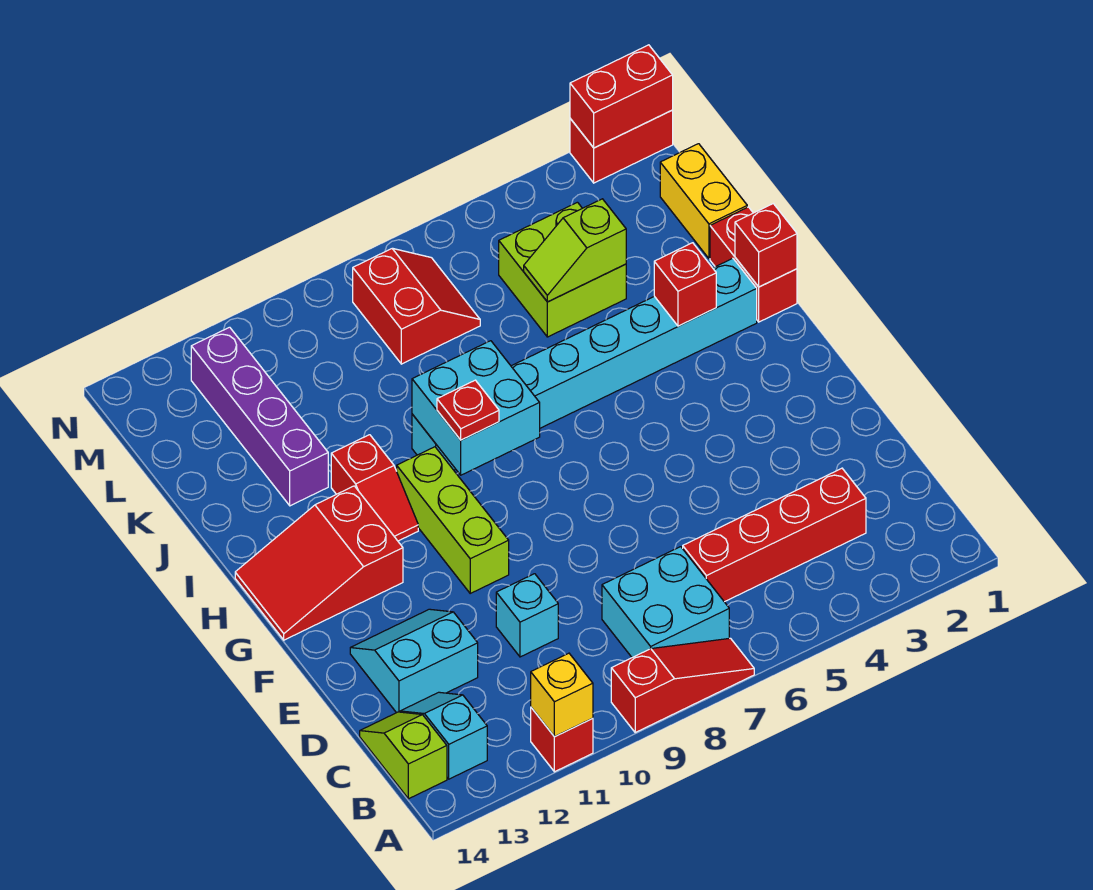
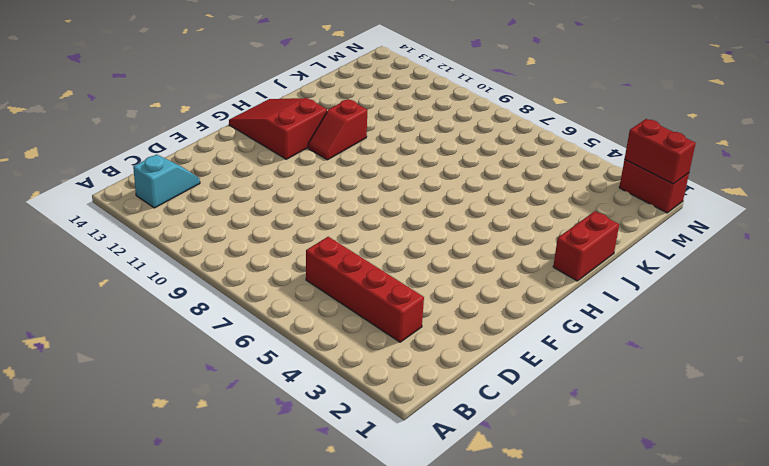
none -> red slope A7:A9 level 1 top 9
none -> red brick A11 level 1
none -> cyan brick B7:C8 level 1

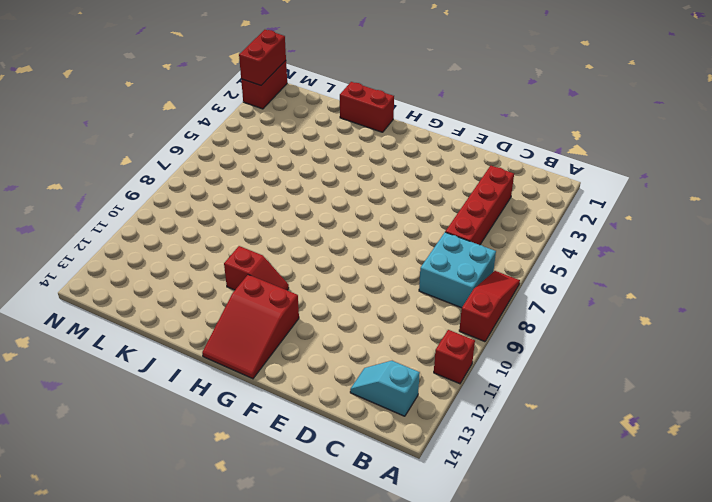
none -> lime slope B14:C14 level 1 top B
none -> cyan brick D10 level 1
none -> cyan slope D12:E13 level 1 top D

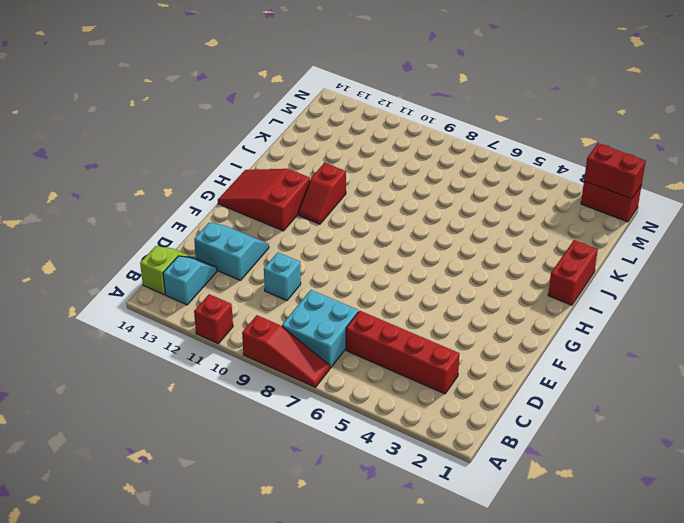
none -> lime brick F10:H10 level 1
none -> cyan brick I2:I9 level 1
none -> purple brick J12:M12 level 1

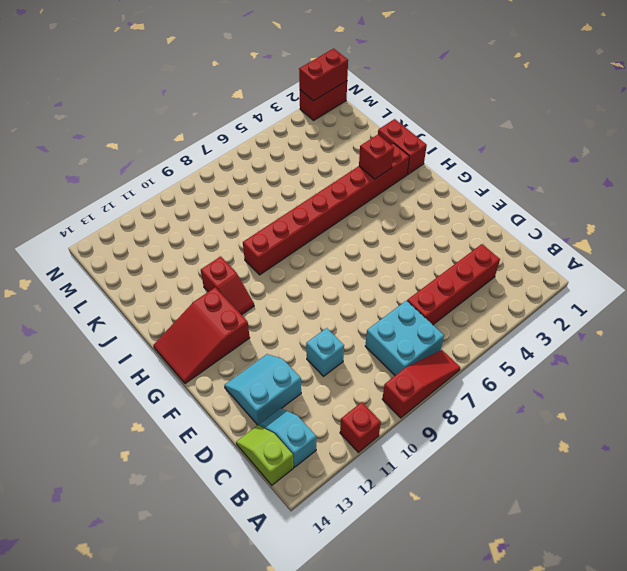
red brick I2:I9 level 1 -> cyan brick I2:I9 level 1
none -> lime brick F10:H10 level 1
none -> purple brick J12:M12 level 1
none -> yellow brick K1:L1 level 1

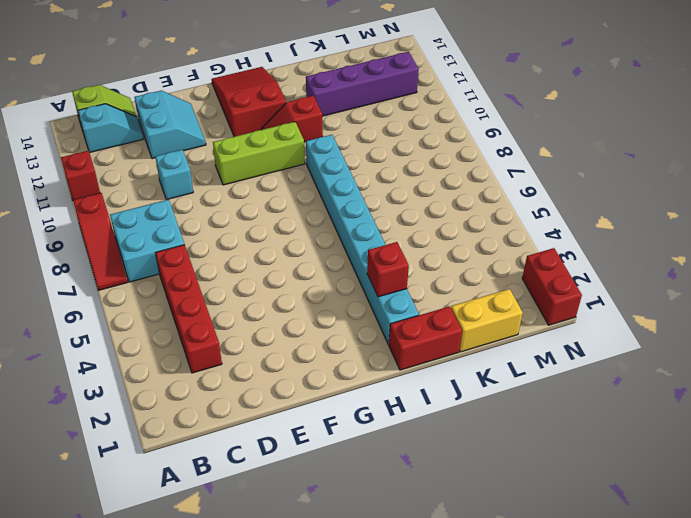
none -> lime brick K4:L5 level 1
none -> red slope L7:M8 level 1 top 8
none -> yellow brick A11 level 2

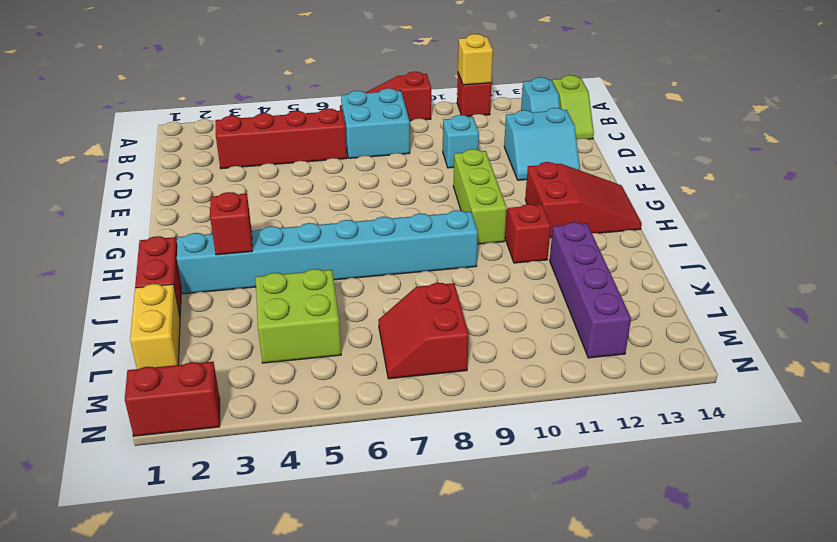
none -> cyan brick H8:I9 level 2
none -> red brick I1 level 2
none -> lime slope K4:K5 level 2 top 4

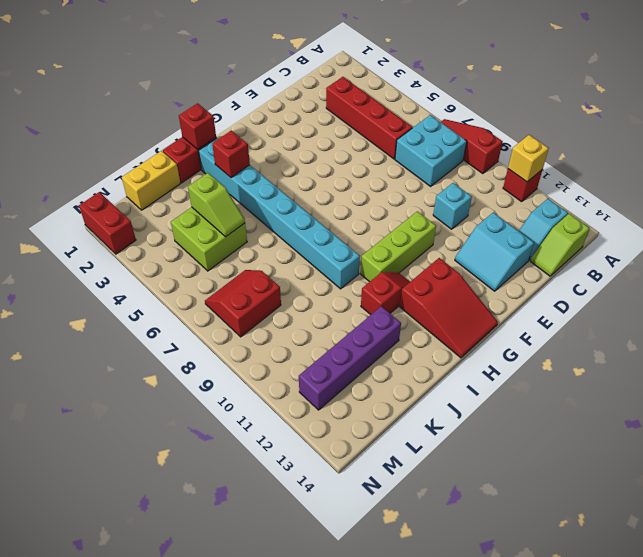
none -> cyan brick H8:I9 level 2
none -> red brick N1:N2 level 2
none -> red plate H9 level 3

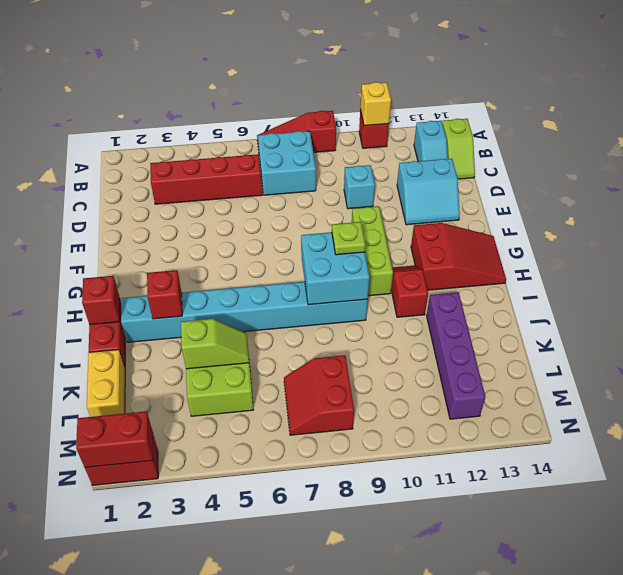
lime plate H9 level 3 -> red plate H9 level 3

